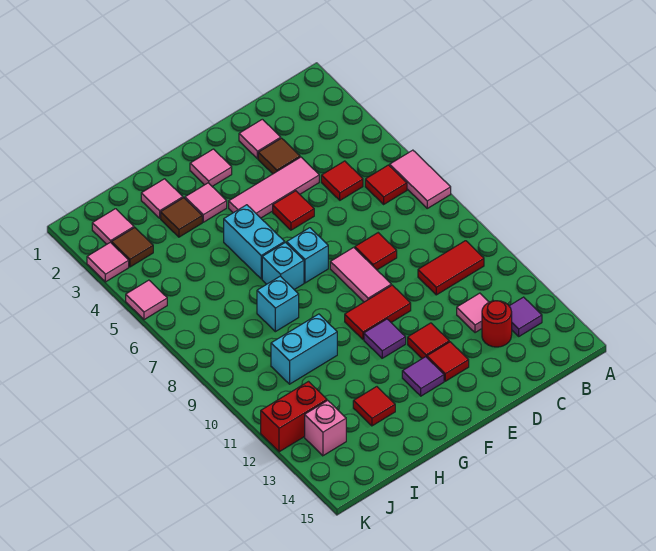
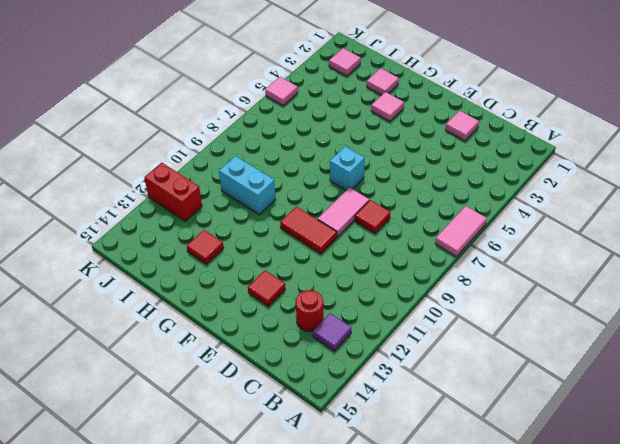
none -> red tile B6 level 1
none -> red tile B10:C10 level 1
none -> red tile C5 level 1
none -> pink tile C12 level 1

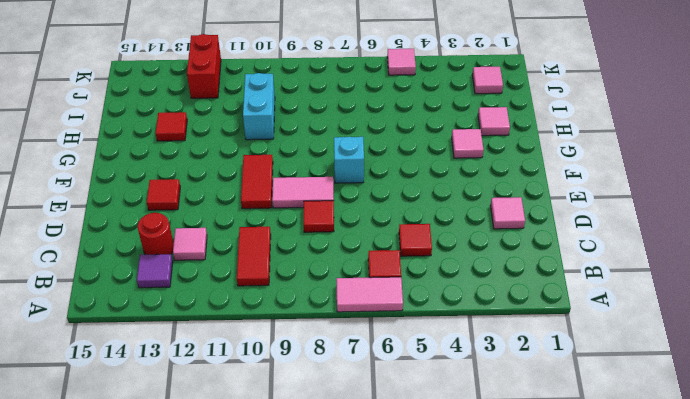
none -> brown tile D3 level 1
none -> pink tile D4:F4 level 1
none -> red tile E5 level 1
none -> red tile E12 level 1

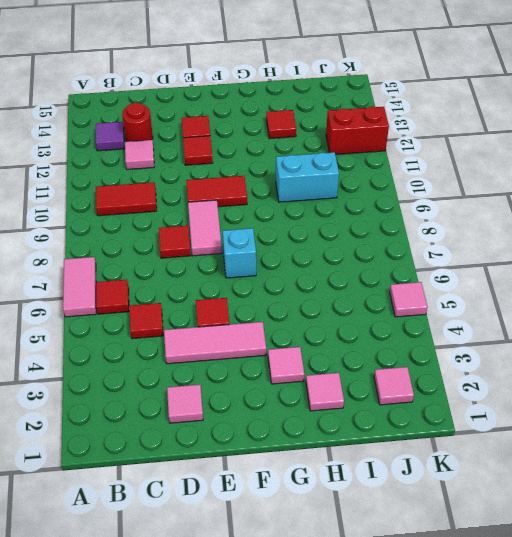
none -> brown tile D3 level 1
none -> pink tile F2 level 1
none -> purple tile F11 level 1
none -> purple tile F13 level 1

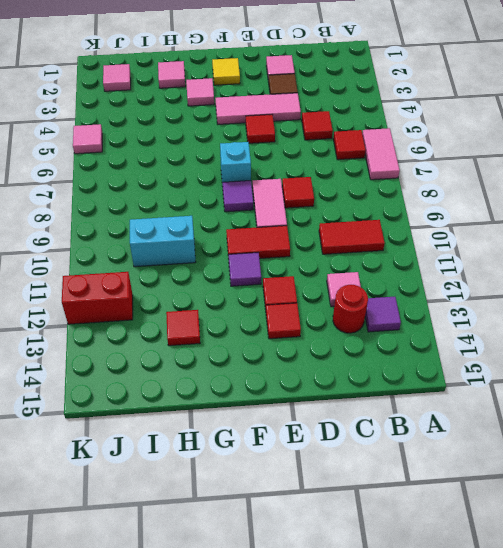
yellow tile F2 level 1 -> pink tile F2 level 1
purple tile F8 level 1 -> purple tile F13 level 1
none -> cyan brick G5:G6 level 1
none -> cyan brick G7 level 1
none -> brown tile H3 level 1
none -> cyan brick H8 level 1

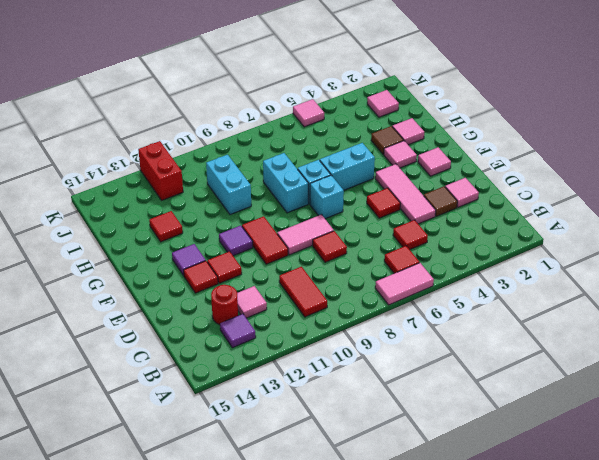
cyan brick G8:H8 level 1 -> cyan brick H8 level 1
none -> brown tile J3 level 1
none -> pink brick J13 level 1
none -> pink tile K3 level 1

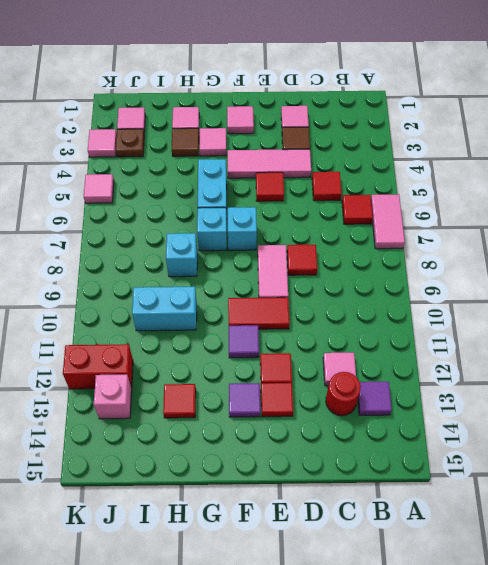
brown plate J3 level 1 -> brown tile J3 level 1
none -> red tile B10:C10 level 1

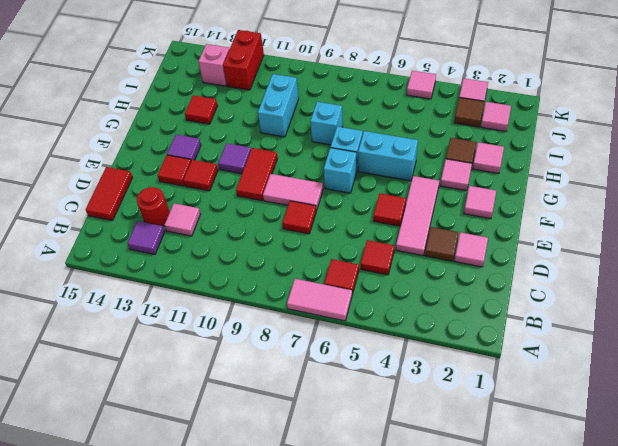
red tile C15:D15 level 1 -> red tile B10:C10 level 1

